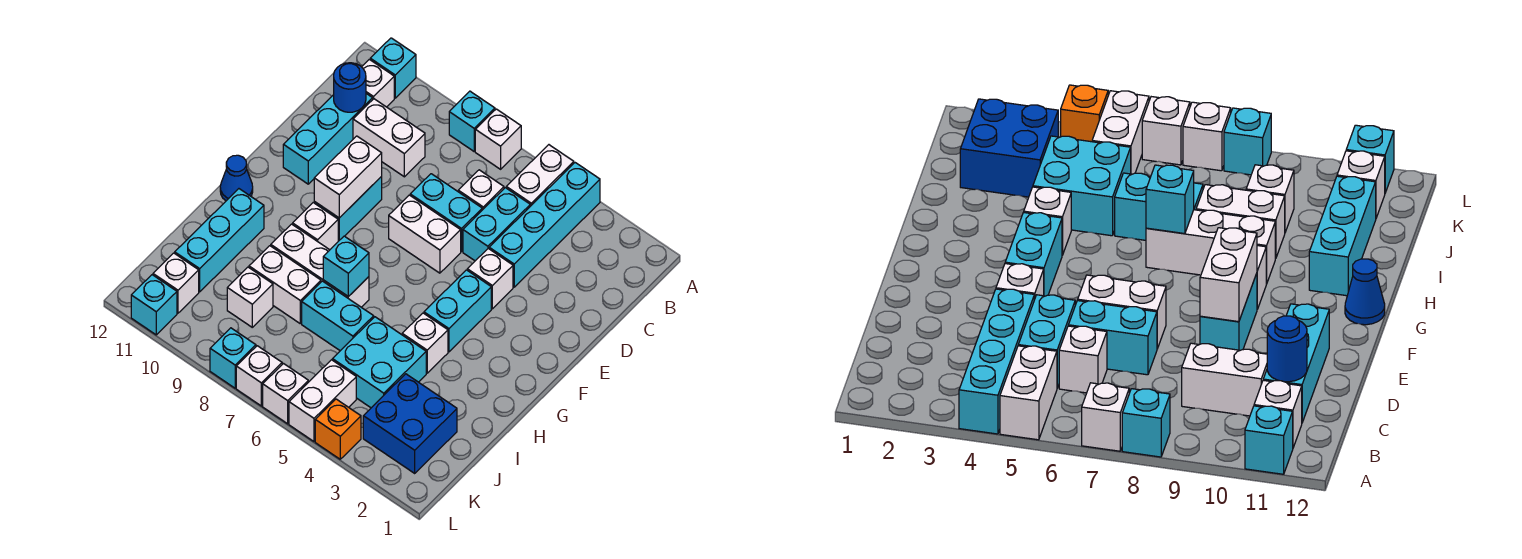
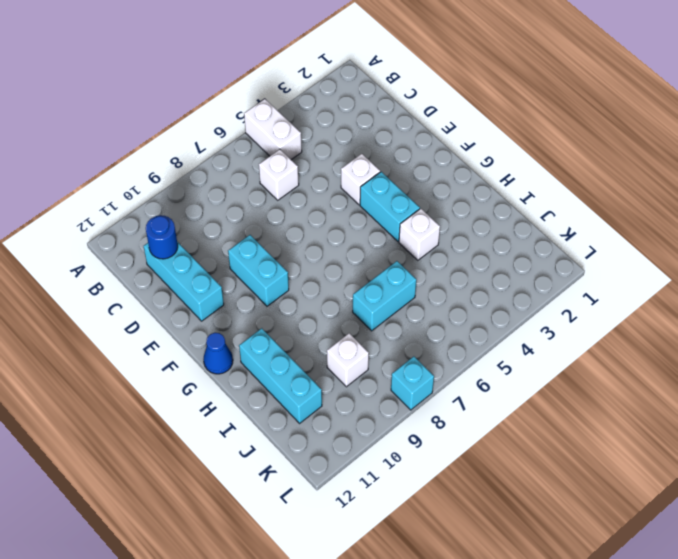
none -> cyan brick A4:D4 level 1
none -> white brick A7 level 1
none -> cyan brick A8 level 1
none -> cyan brick A11 level 1

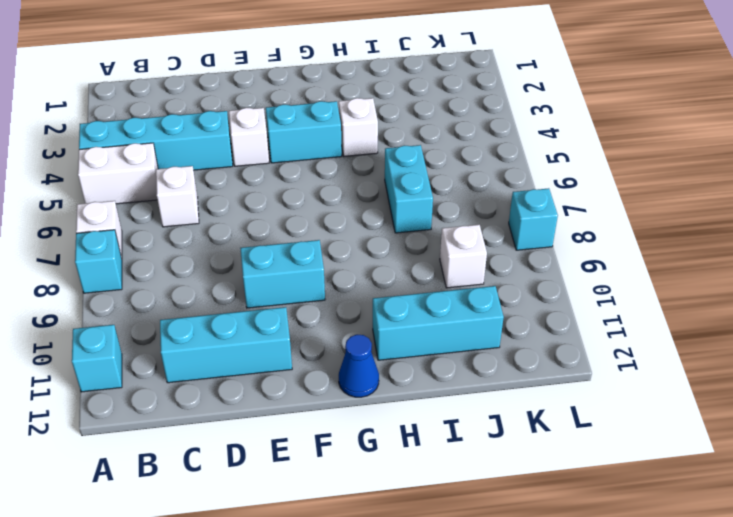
none -> white brick B11 level 1
none -> cyan brick C5:D5 level 1
none -> white brick C9:C10 level 1
none -> cyan brick D6:D7 level 1

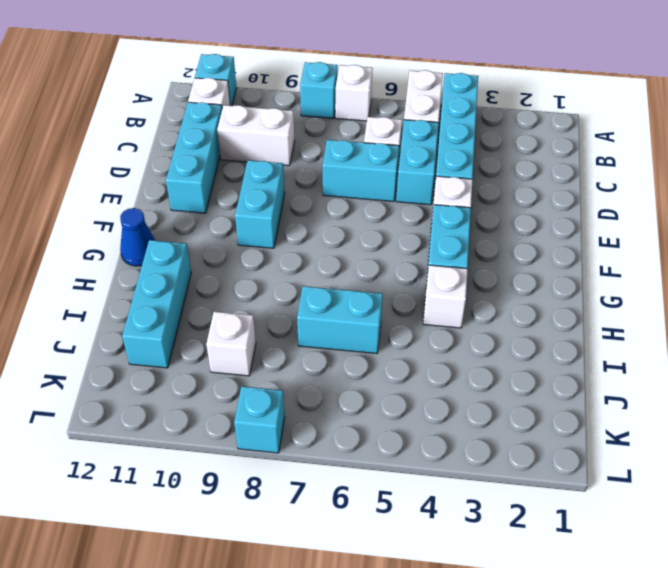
none -> white brick E6:E7 level 1
none -> white brick G9 level 1
none -> white brick H7:H9 level 1
none -> cyan brick I4:J5 level 1

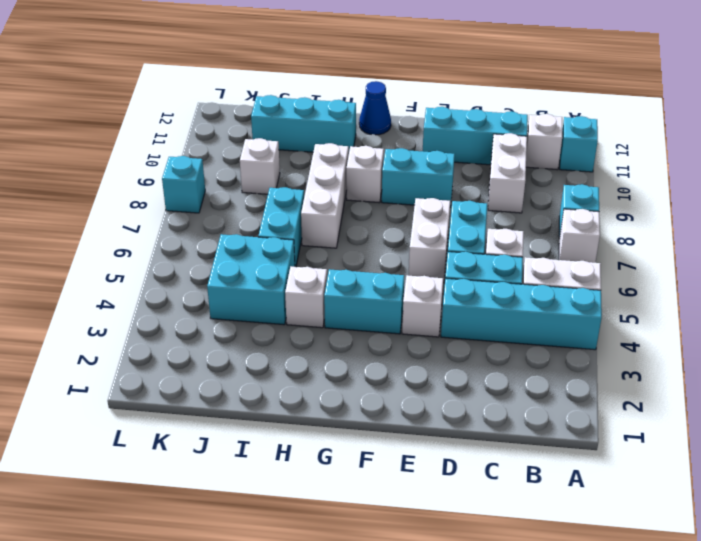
none -> white brick I8:I9 level 1
none -> blue brick J2:K3 level 1
none -> white brick K5:L5 level 1
none -> white brick K11 level 1

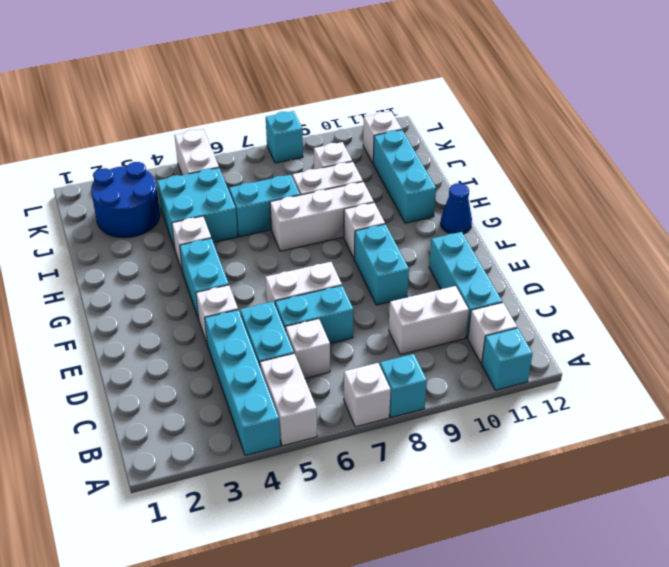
blue round brick J2:K3 level 1 -> blue brick J2:K3 level 1
none -> orange brick L4 level 1
none -> white brick L6 level 1
none -> white brick L7 level 1
none -> cyan brick L11 level 1

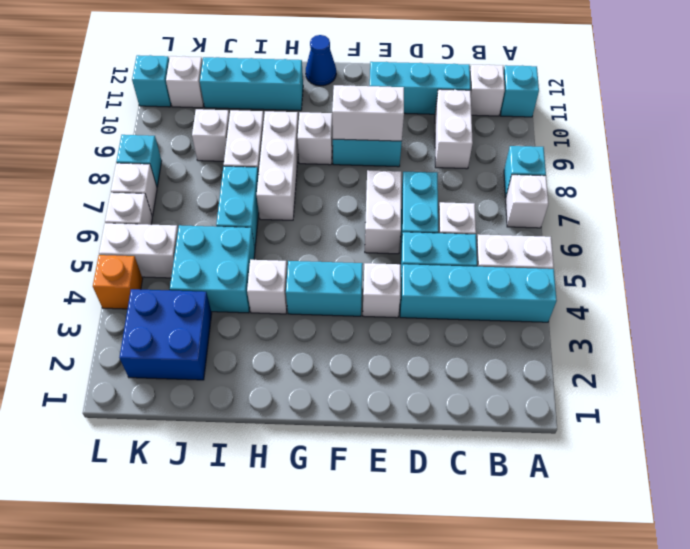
none -> blue round brick C11 level 2
none -> cyan brick H7 level 2

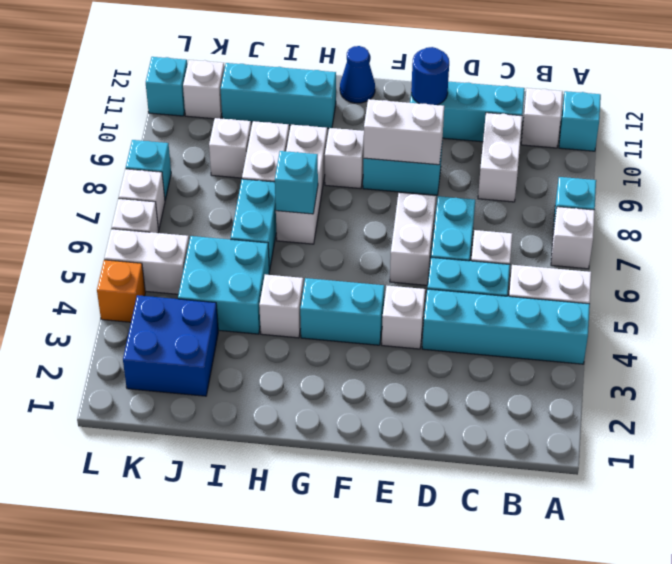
blue round brick E11 level 2 -> blue round brick C11 level 2

